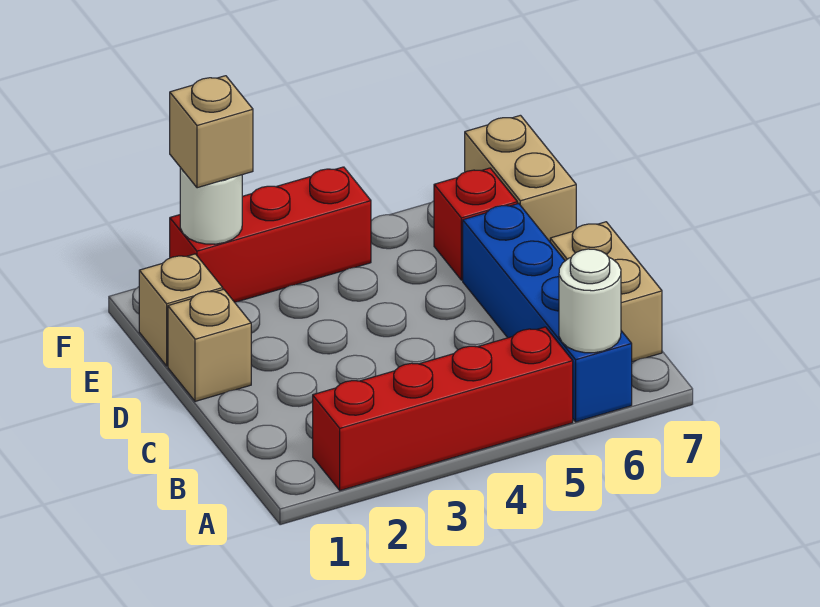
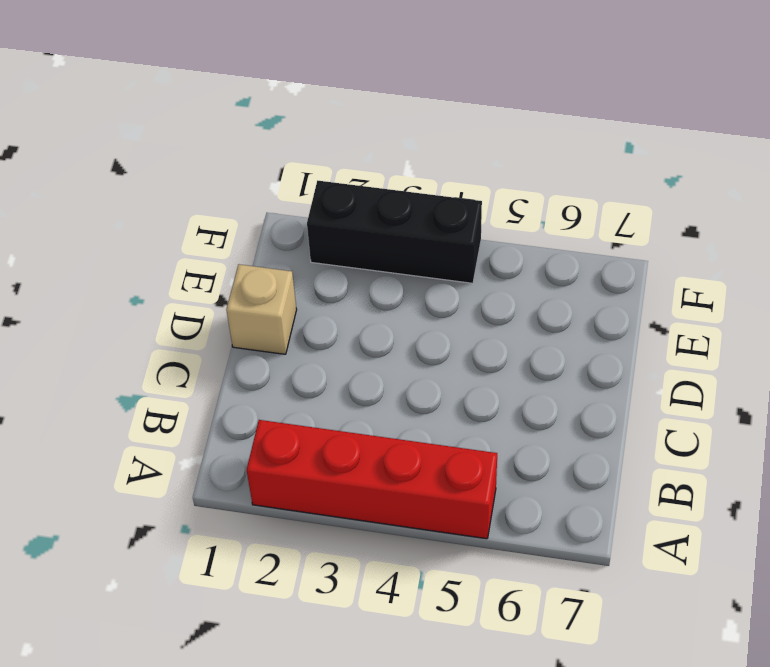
black brick F2:F4 level 1 -> red brick F2:F4 level 1
none -> blue brick A6:D6 level 1
none -> tan brick B7:C7 level 1

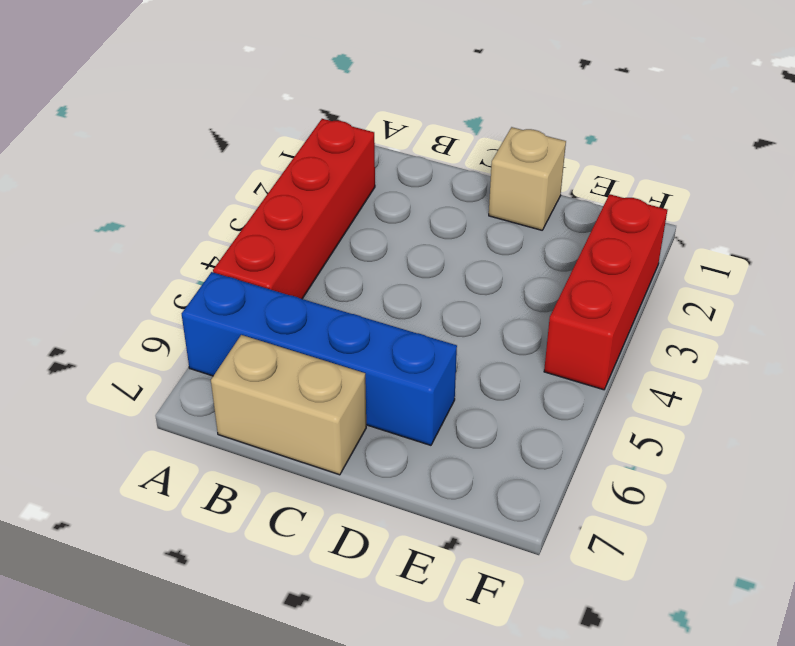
none -> tan brick E1 level 1
none -> red brick E6 level 1

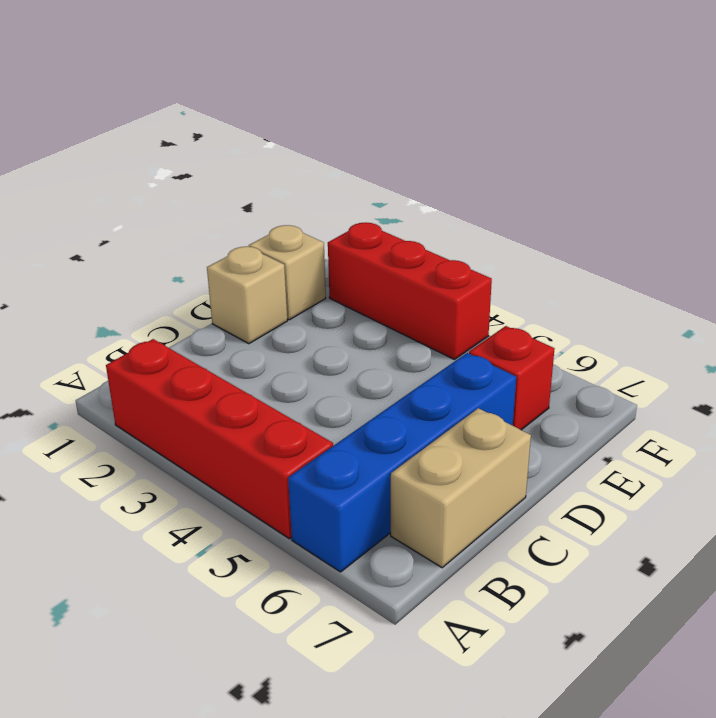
none -> tan brick E7:F7 level 1
none -> white round brick A6 level 2

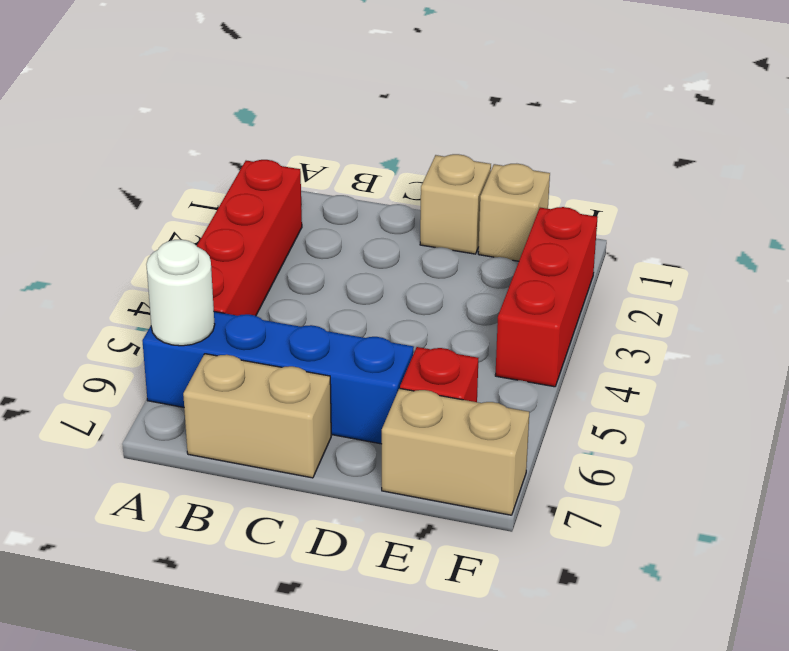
none -> white round brick F2 level 2
none -> tan brick F2 level 3

